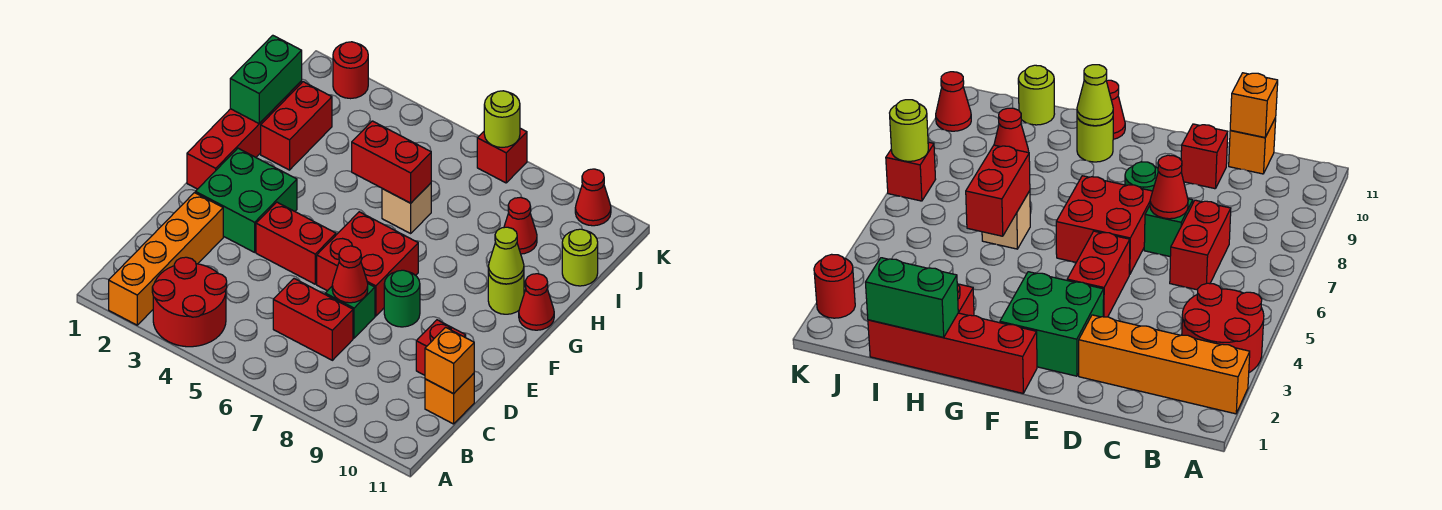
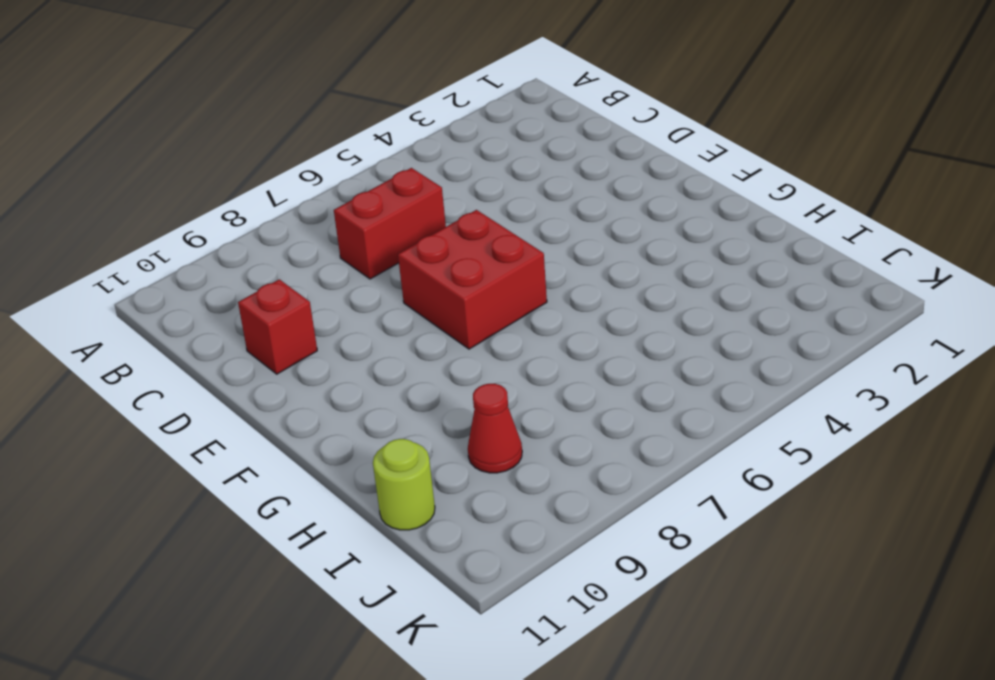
none -> orange brick A2:D2 level 1
none -> red round brick A3:B4 level 1
none -> orange brick C11 level 1

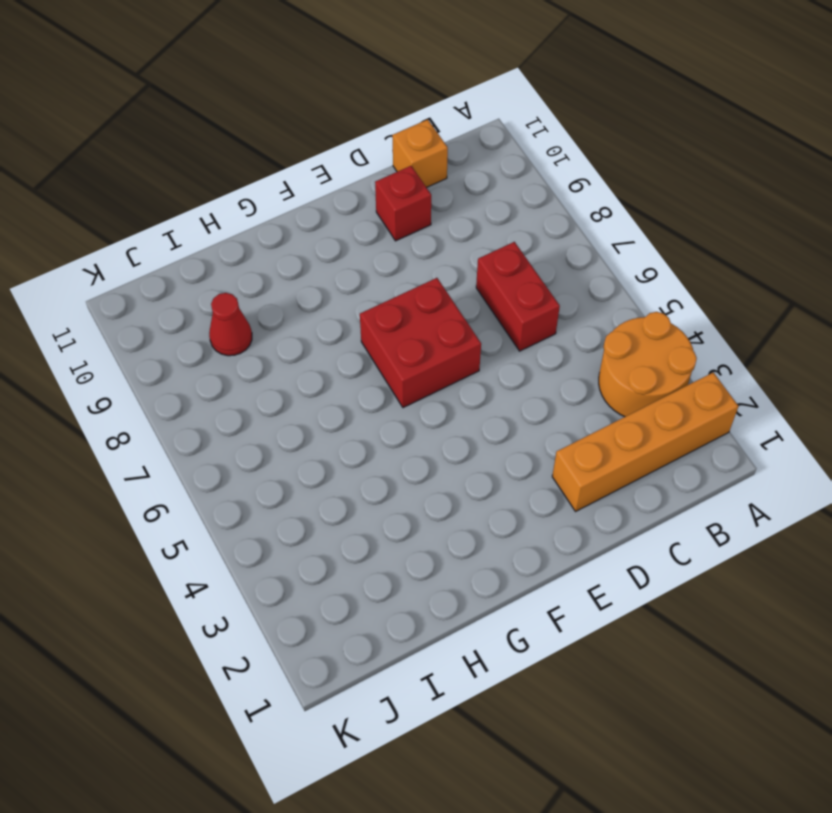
orange round brick A3:B4 level 1 -> red round brick A3:B4 level 1
none -> green brick D7 level 1
none -> green brick E2:F3 level 1
none -> red brick E4:E5 level 1

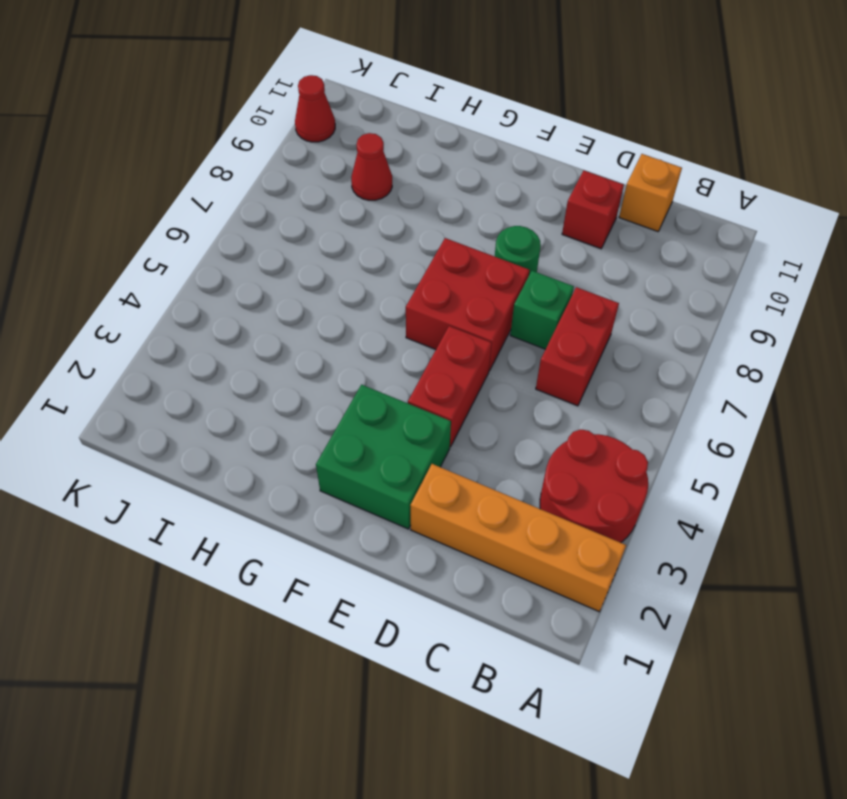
none -> red brick F1:I1 level 1
none -> lime round brick G10 level 1
none -> red cone G11 level 1

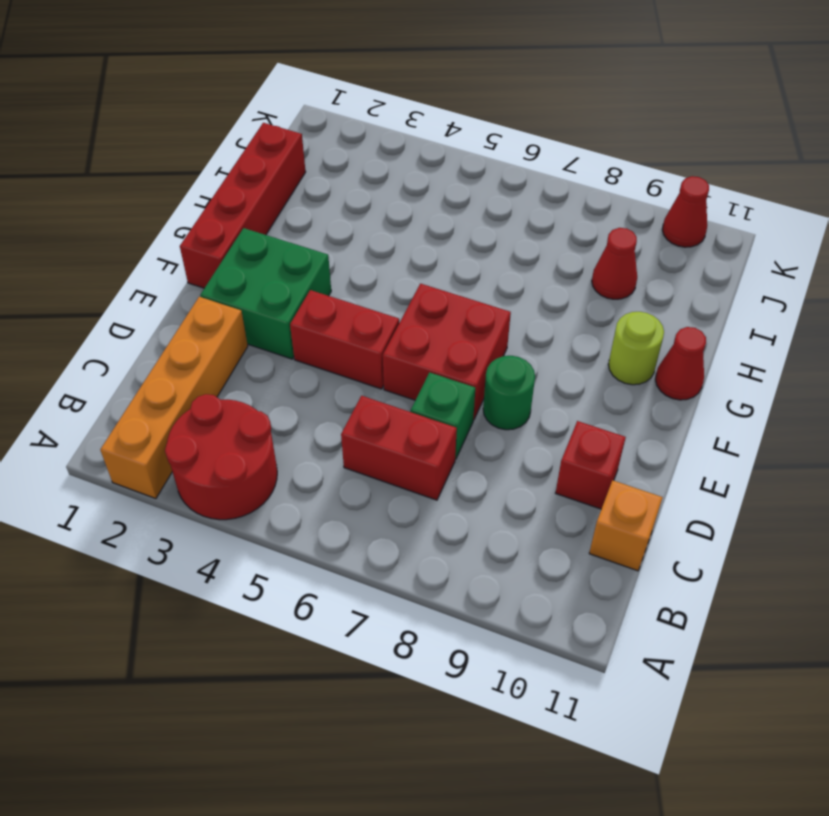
none -> red brick H2:I2 level 1
none -> tan brick H6 level 1
none -> lime round brick I11 level 1

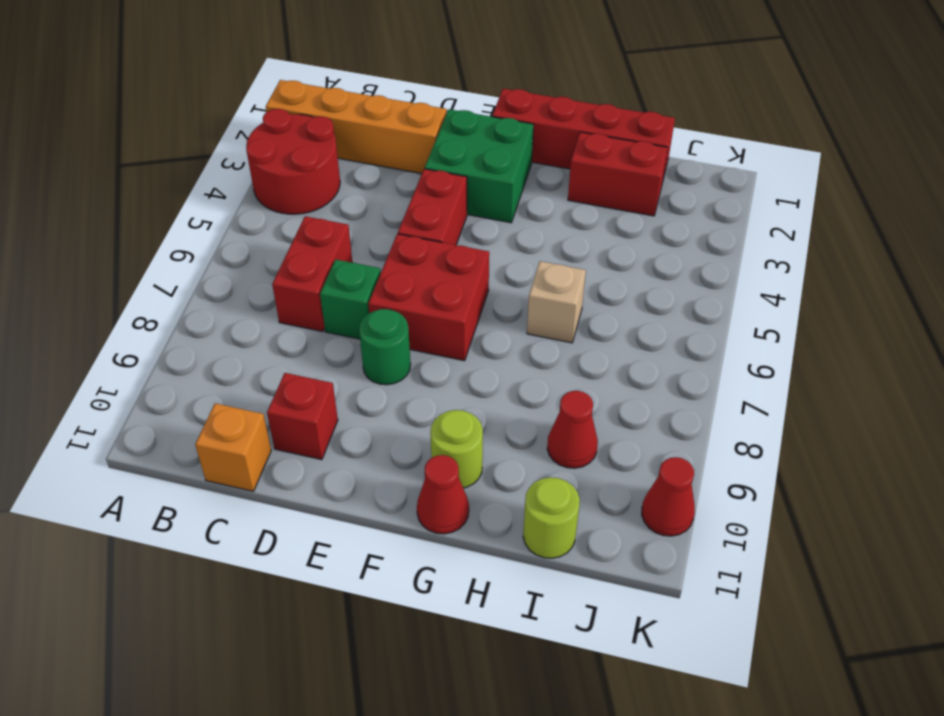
none -> red round brick K2 level 1
none -> red brick K7 level 1
none -> orange brick C11 level 2

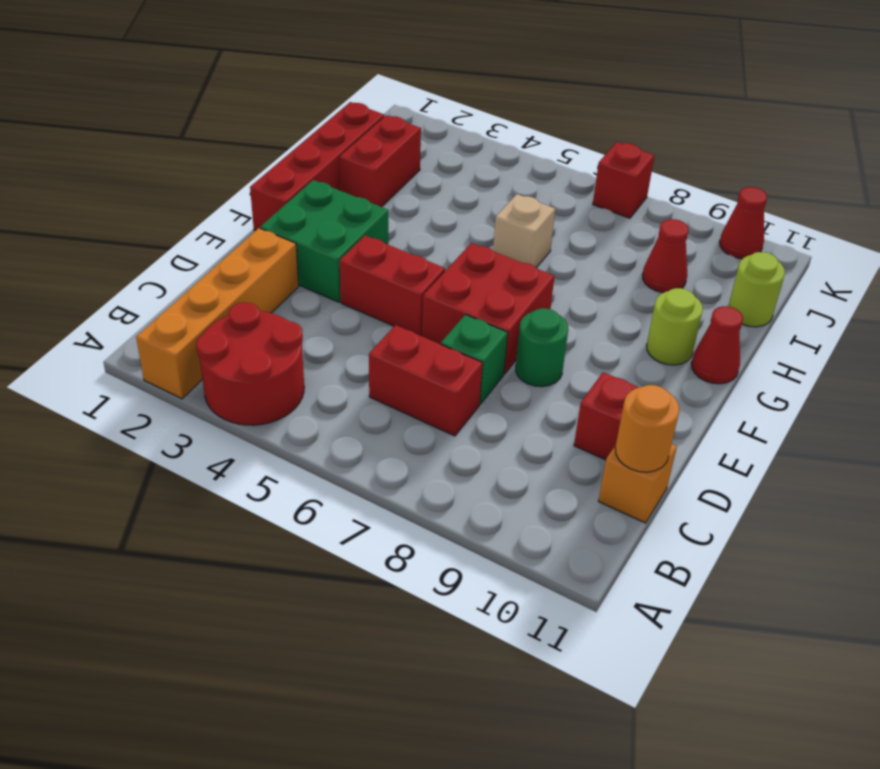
orange round brick C11 level 2 -> orange brick C11 level 2
none -> red round brick K2 level 1
none -> red cone D7 level 2
none -> lime cone G10 level 2

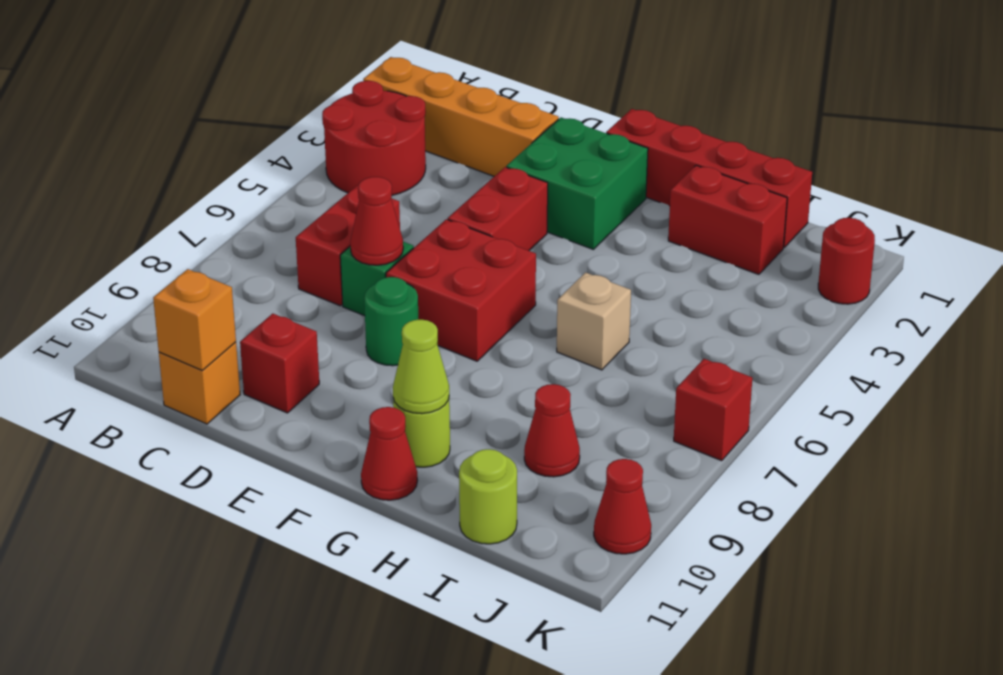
none -> green brick H1:I1 level 2
none -> red brick H5:H6 level 2
none -> lime round brick K7 level 2

